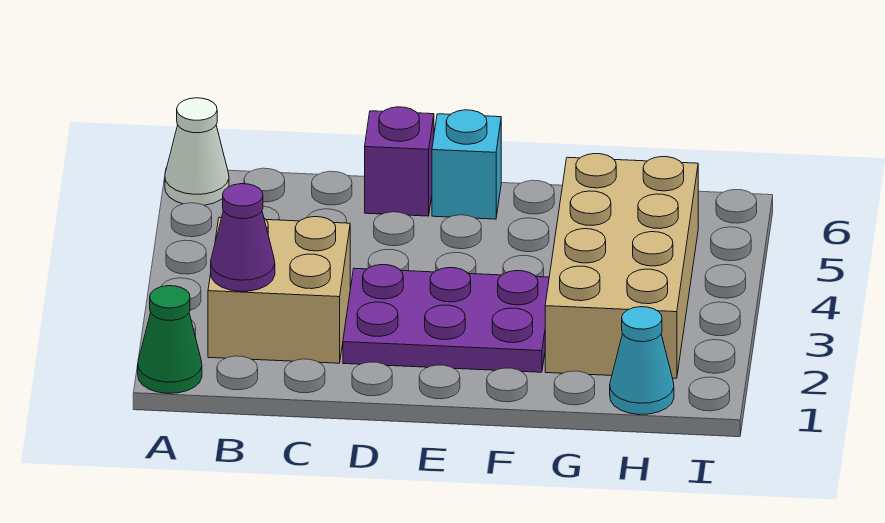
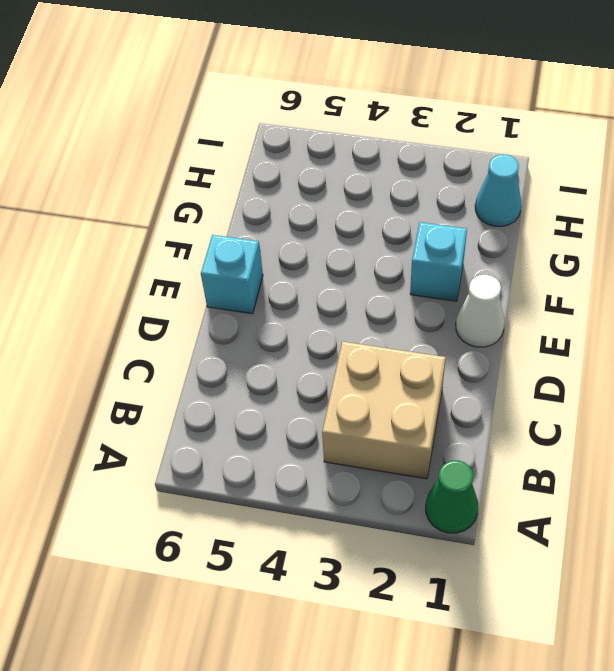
white cone E1 level 1 -> white cone A6 level 1
cyan brick F2 level 1 -> purple plate D2:F3 level 1
none -> purple brick D6 level 1
none -> tan brick G2:H5 level 1

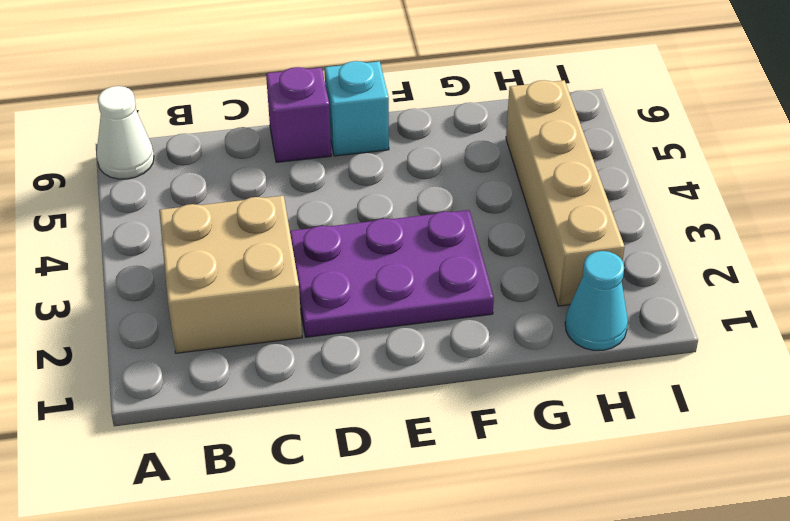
tan brick H2:H5 level 1 -> tan brick G2:H5 level 1
none -> green cone A1 level 1
none -> purple cone B2 level 2

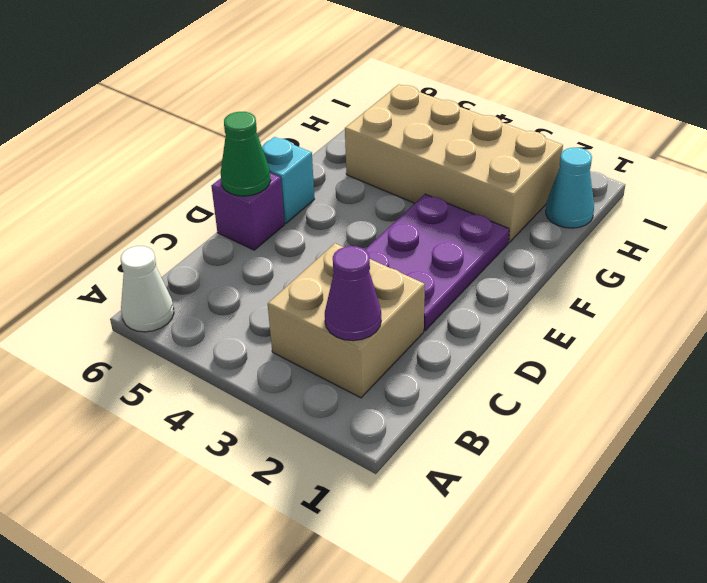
green cone D6 level 2 -> green cone A1 level 1

